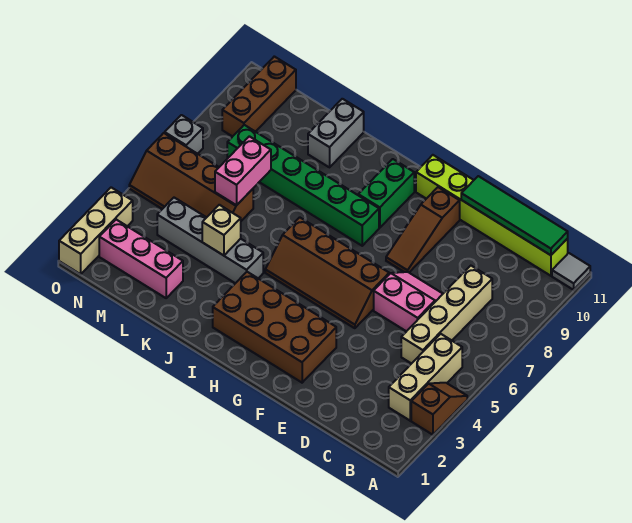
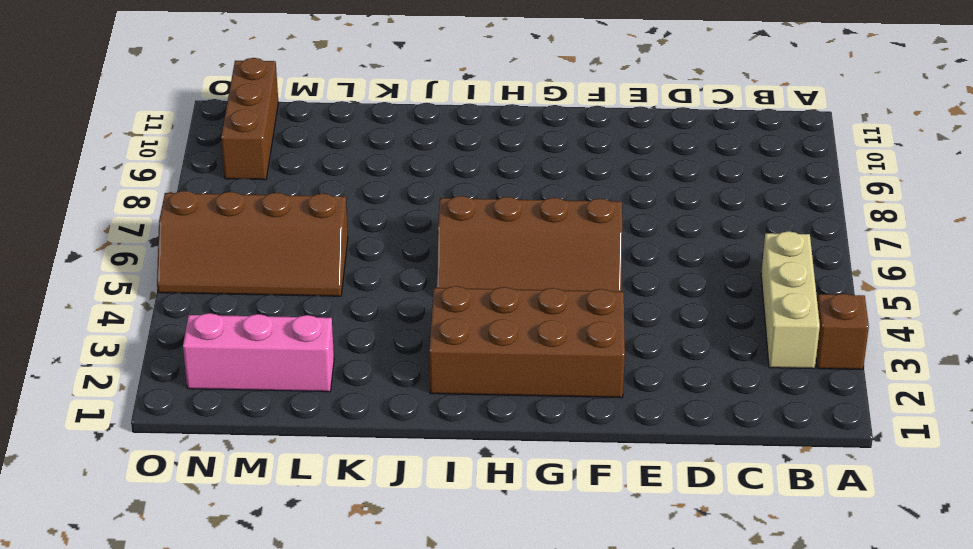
none -> grey tile A11 level 1
none -> lime brick B11:G11 level 1
none -> tan brick C5:C8 level 1

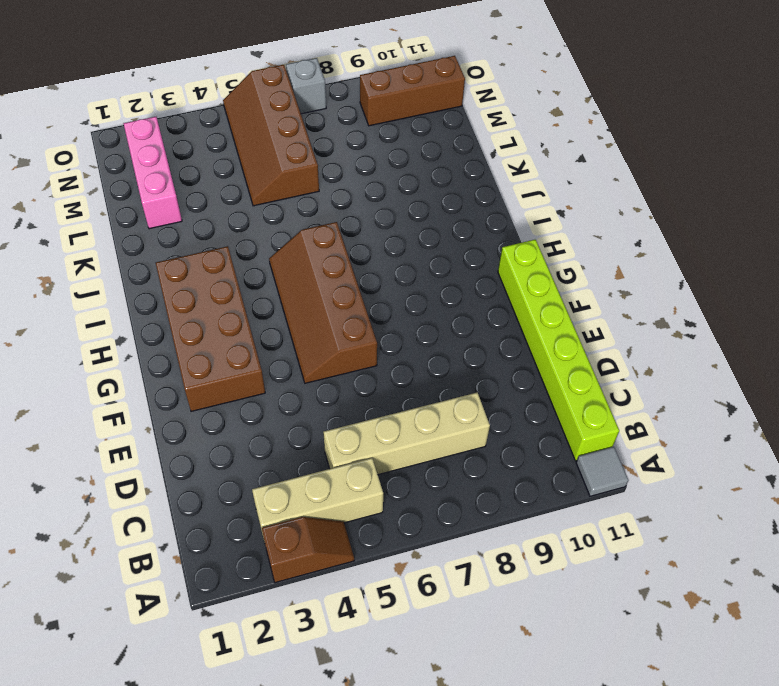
none -> pink slope D6:E7 level 1 top 6
none -> brown slope F8:F10 level 1 top 10
none -> green brick H8:M8 level 1

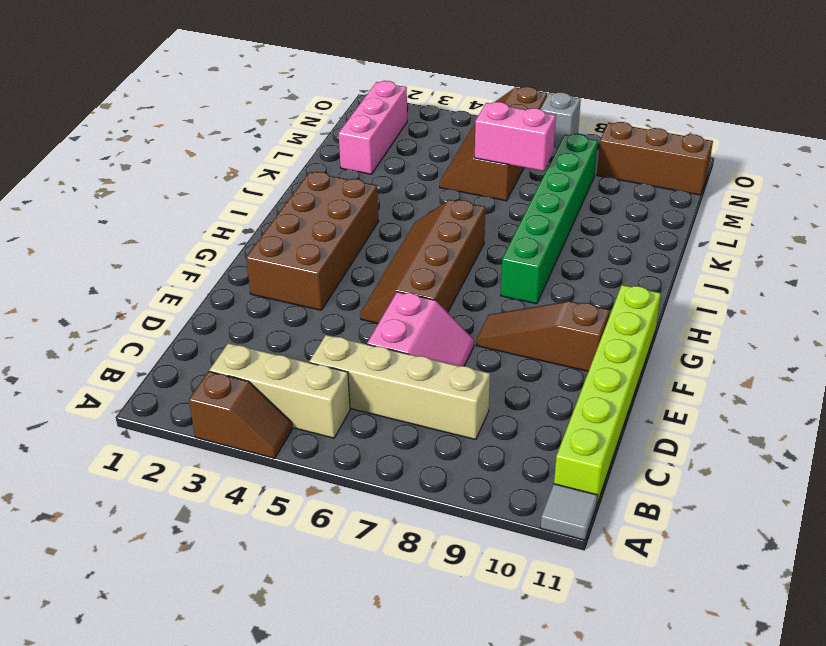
none -> green brick H9:H10 level 1
none -> grey brick J4:M4 level 1
none -> grey brick K10:K11 level 1

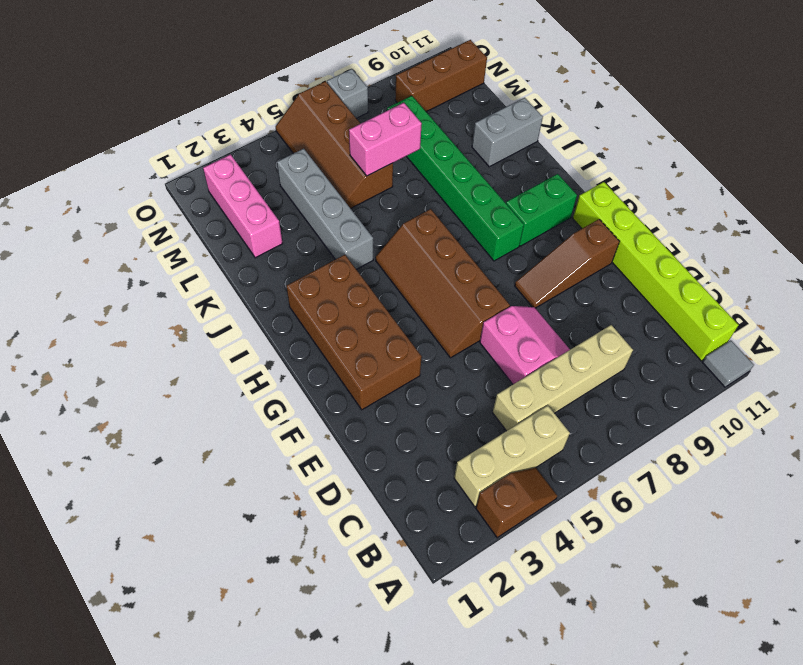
none -> tan brick O1:O3 level 1
none -> green tile B11:E11 level 2
none -> tan brick K4 level 2

